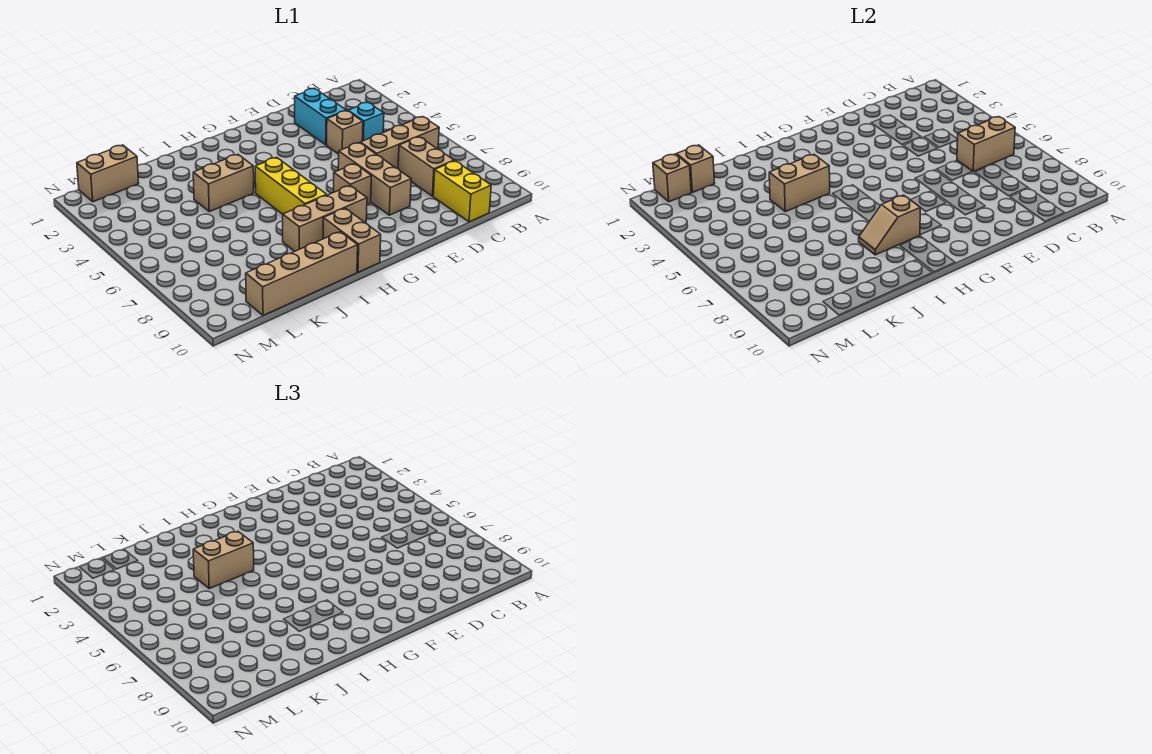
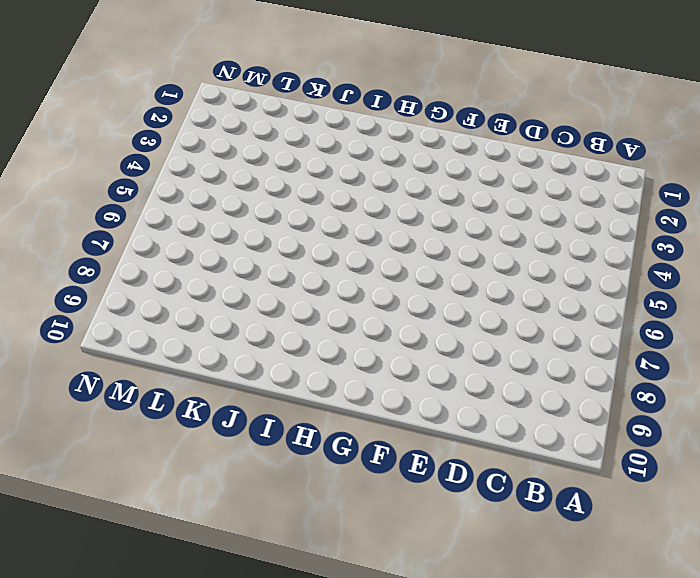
none -> tan brick B6:D6 level 1
none -> cyan brick C4 level 1
none -> tan brick C7:C8 level 1

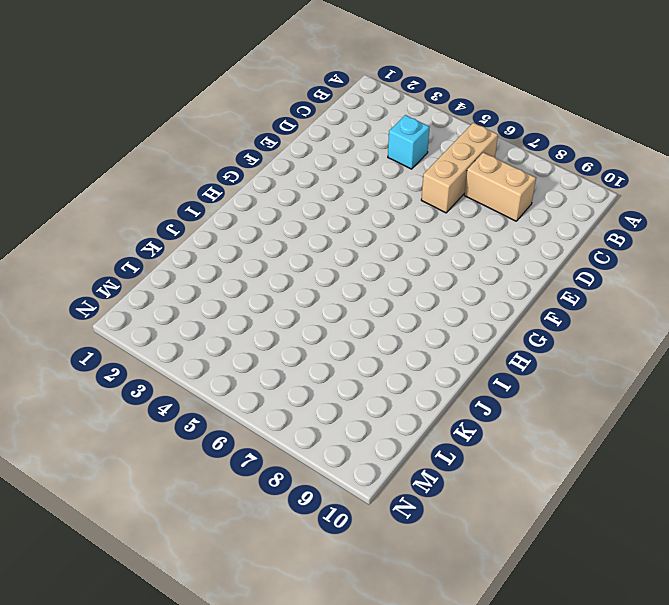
none -> yellow brick C9:C10 level 1
none -> cyan brick D2:D3 level 1
none -> tan brick D4 level 1

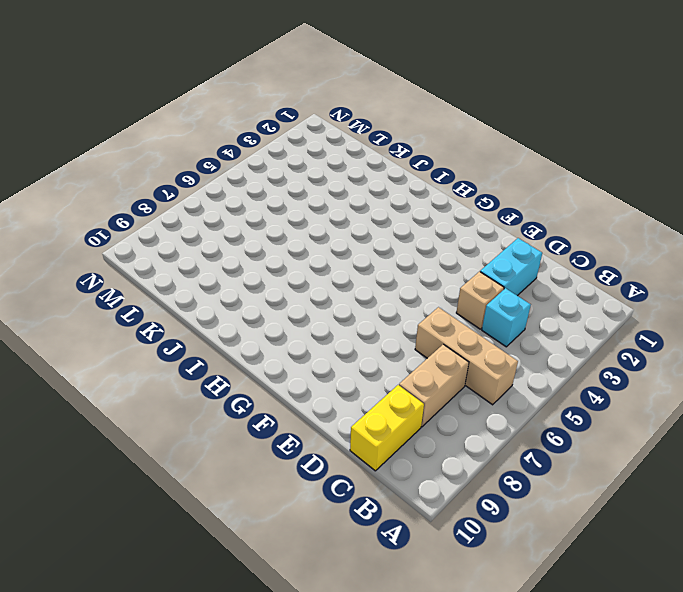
none -> tan brick E6:E8 level 1
none -> tan brick F7 level 1
none -> tan brick G8:I8 level 1

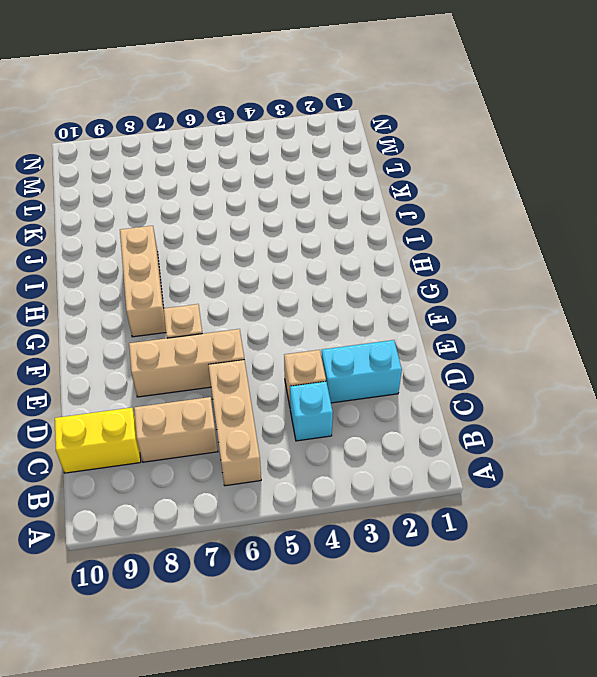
none -> yellow brick H5:H7 level 1
none -> tan brick H9:H10 level 1
none -> tan brick I4:J4 level 1

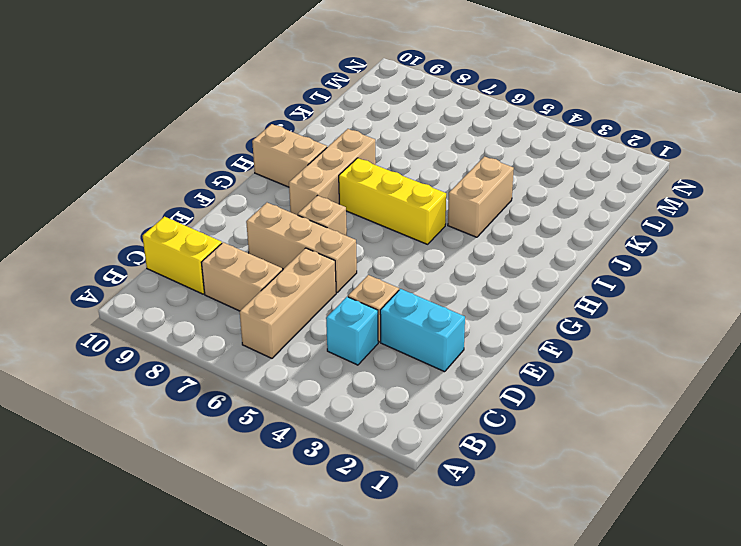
none -> tan brick I10:L10 level 1
none -> tan brick L1:M1 level 1
none -> tan brick B6:C6 level 2

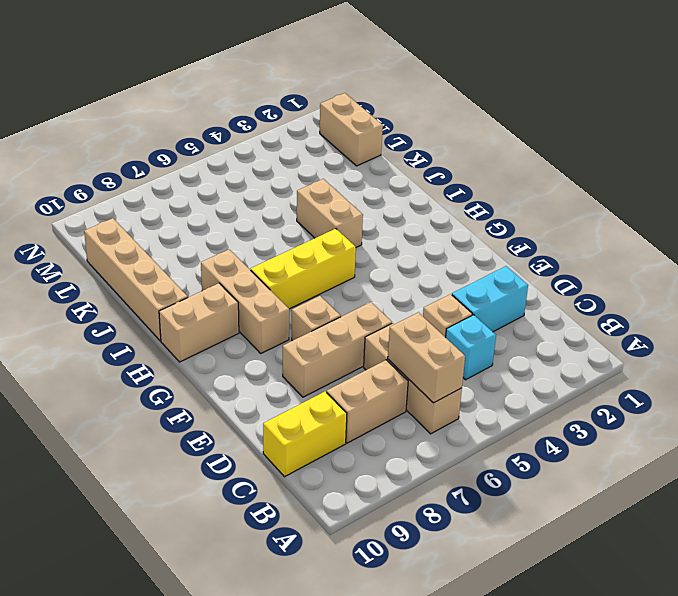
none -> tan slope H8:I8 level 2 top H
none -> tan brick I4:J4 level 2
none -> tan brick L1 level 2

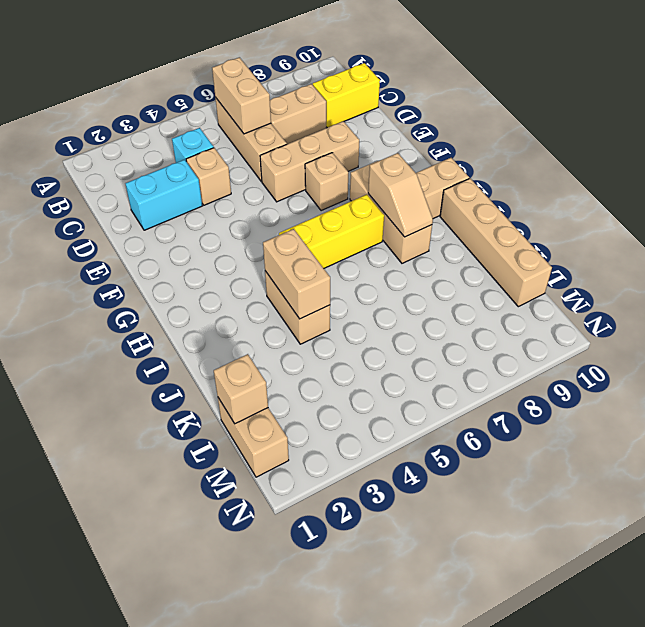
none -> tan brick M1 level 2
none -> tan brick I4:J4 level 3

